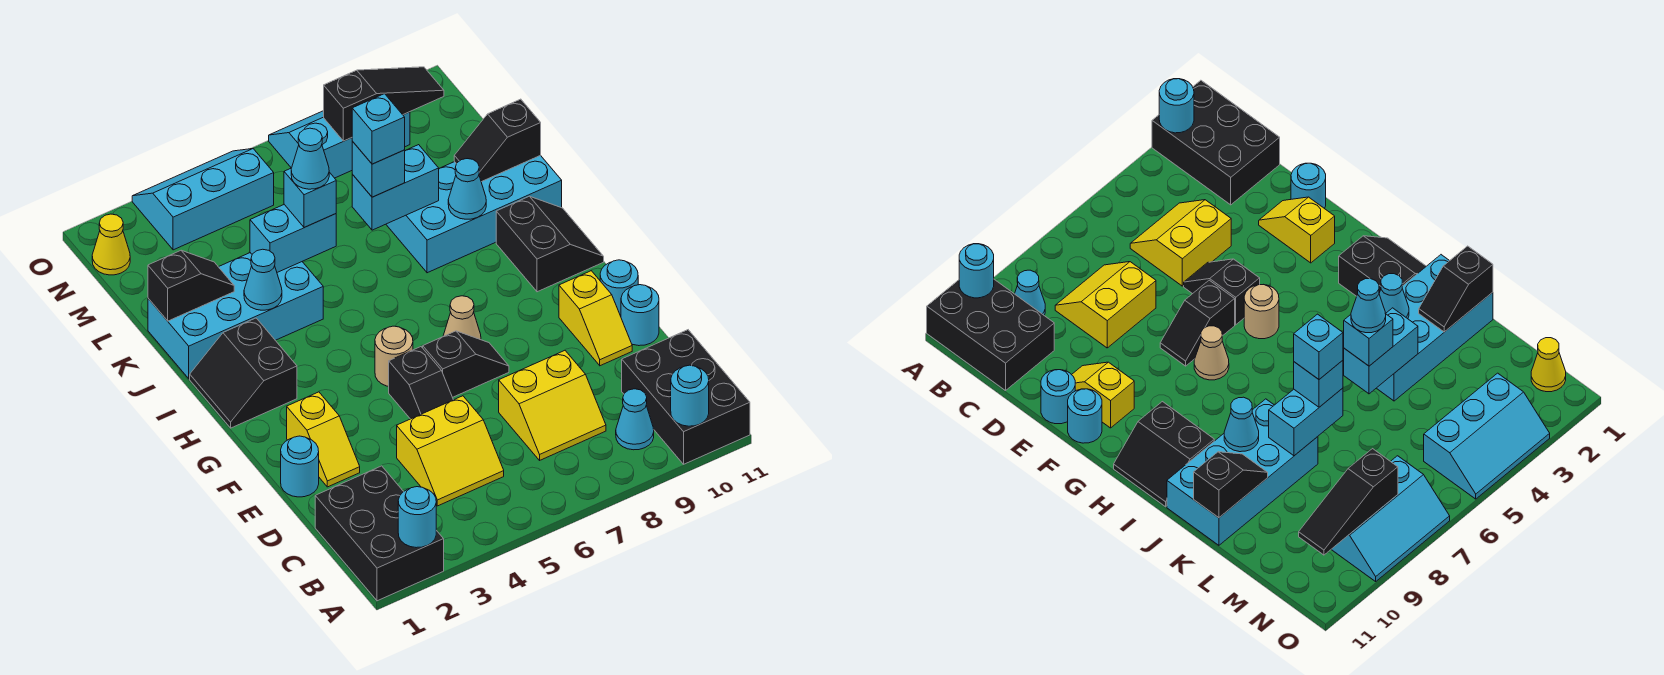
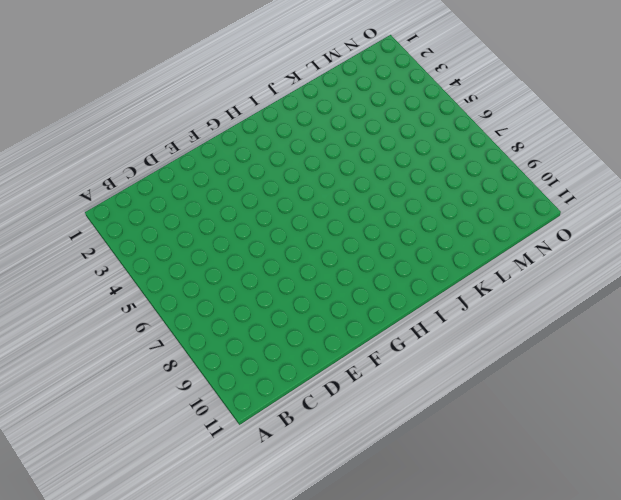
none -> black brick A1:C2 level 1
none -> black brick A10:C11 level 1
none -> cyan cone B9 level 1
none -> yellow slope C4:D5 level 1 top D

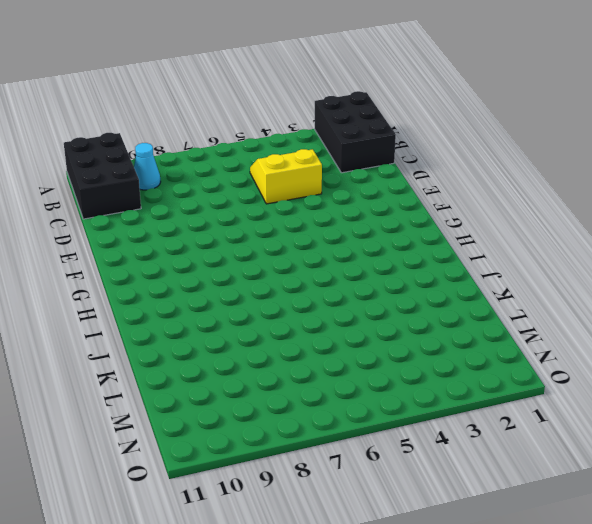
none -> yellow slope C7:D8 level 1 top D
none -> cyan round brick E1 level 1
none -> yellow slope E2:F2 level 1 top F
none -> black slope E5:F5 level 1 top F

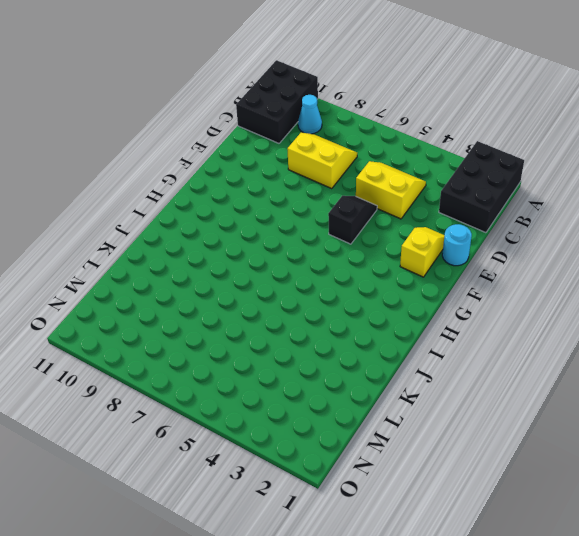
none -> yellow slope E10:F10 level 1 top F
none -> cyan round brick E11 level 1
none -> black slope F6:F7 level 1 top 6
none -> cyan round brick F11 level 1

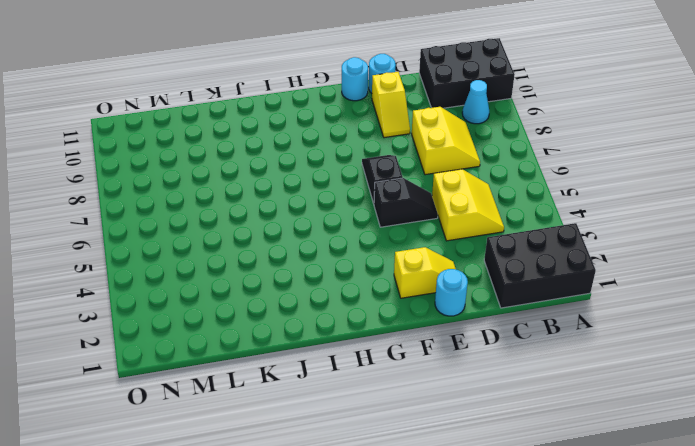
yellow slope E9:E10 level 1 top 10 -> yellow slope E10:F10 level 1 top F
none -> tan round brick G5 level 1
none -> tan cone G7 level 1
none -> black slope H1:I2 level 1 top 2
none -> black slope H10:I11 level 1 top 10

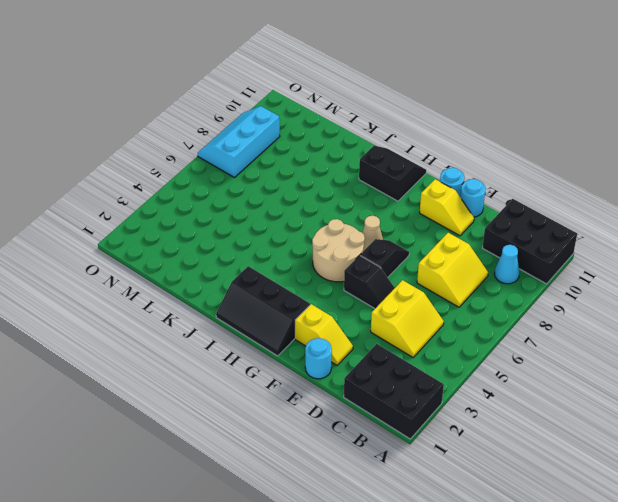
black slope G1:I2 level 1 top 2 -> black slope H1:I2 level 1 top 2
tan round brick G5:H6 level 1 -> tan round brick G5 level 1
none -> cyan brick J1:K4 level 1
none -> cyan brick J8:K11 level 1
none -> yellow cone N1 level 1
none -> cyan slope N3:O5 level 1 top N

